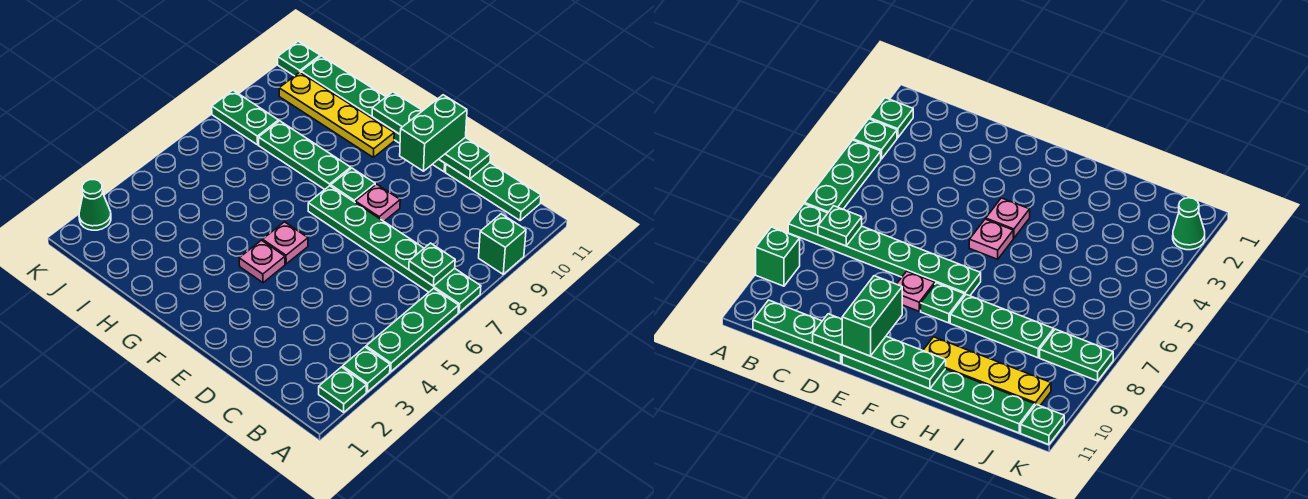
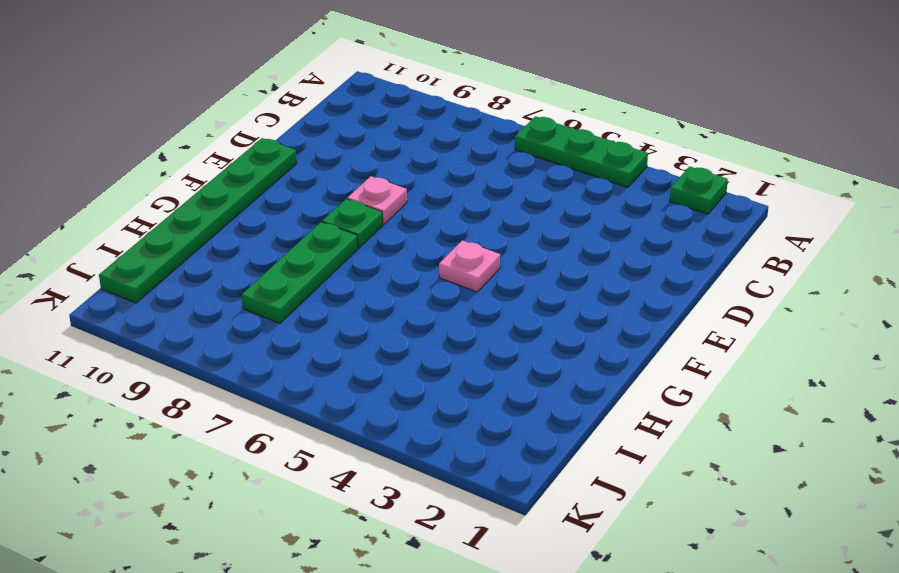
none -> green plate A3 level 1
none -> green plate A7:F7 level 1
none -> green brick A9 level 1

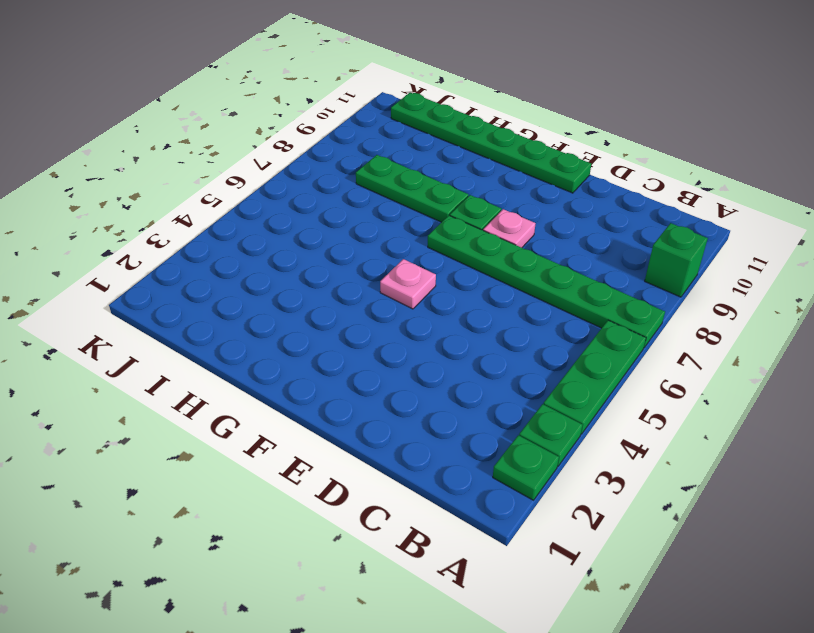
none -> green plate B11:D11 level 1
none -> pink plate F4 level 1
none -> yellow plate G10:J10 level 1

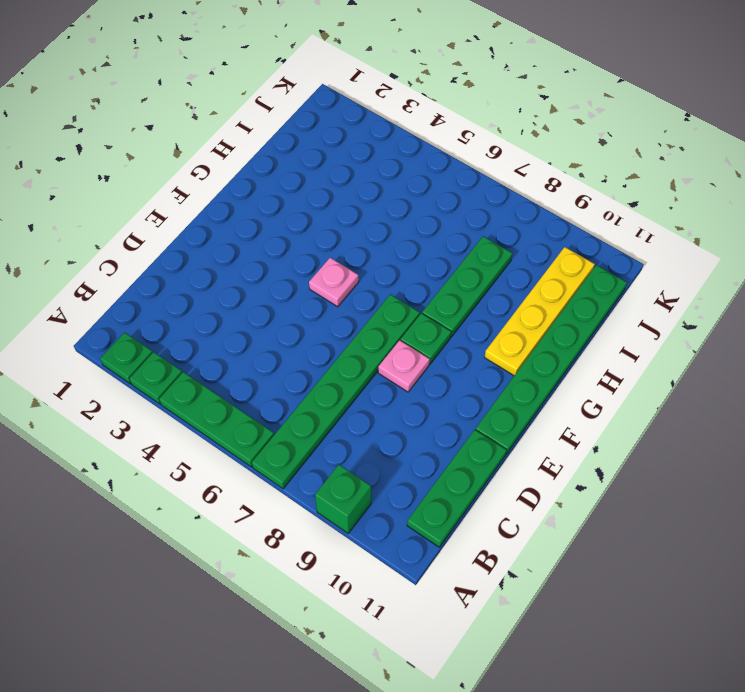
none -> pink plate F4 level 1
none -> green plate J8:K8 level 1
none -> green cone K2 level 1

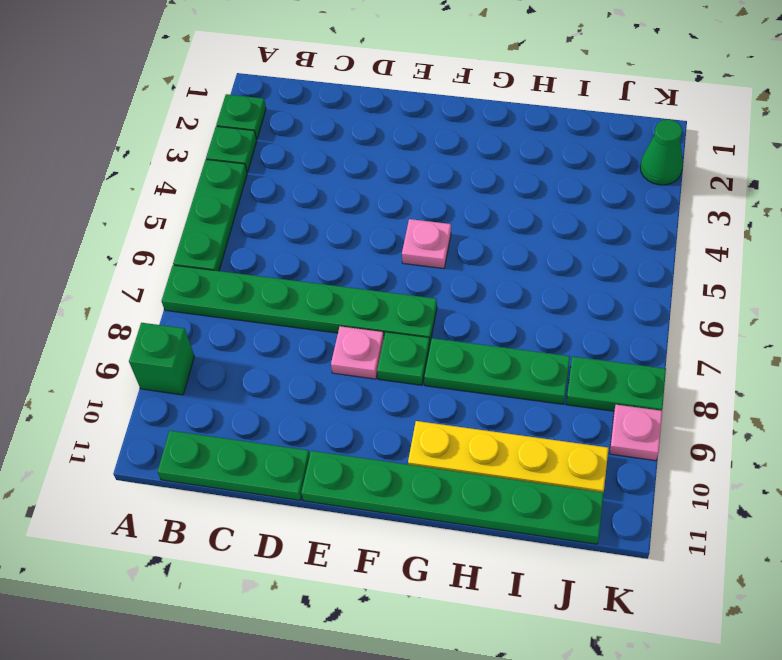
pink plate K9 level 1 -> pink plate F4 level 1
none -> green plate K11 level 1
none -> green plate B7 level 2
none -> green plate D11:G11 level 2

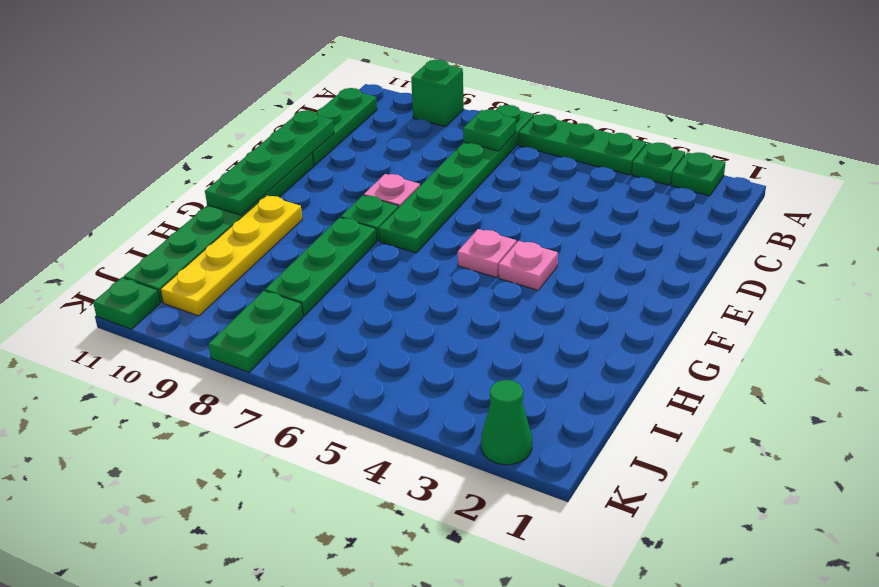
none -> green brick E10:E11 level 3

